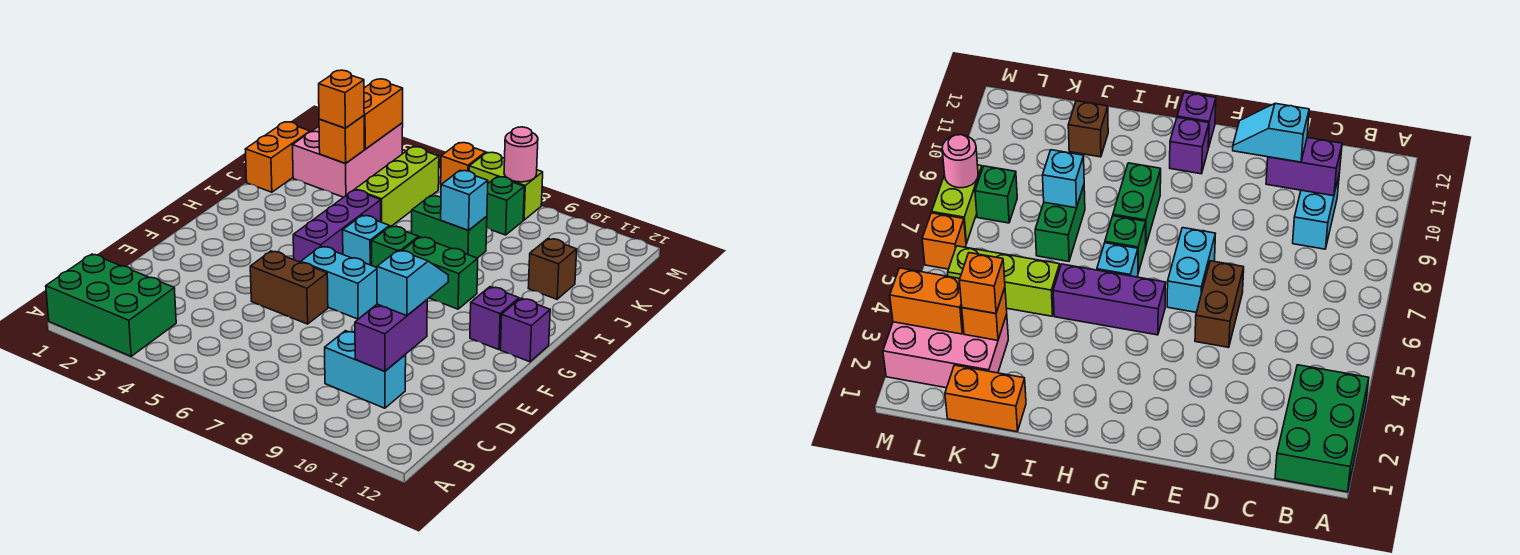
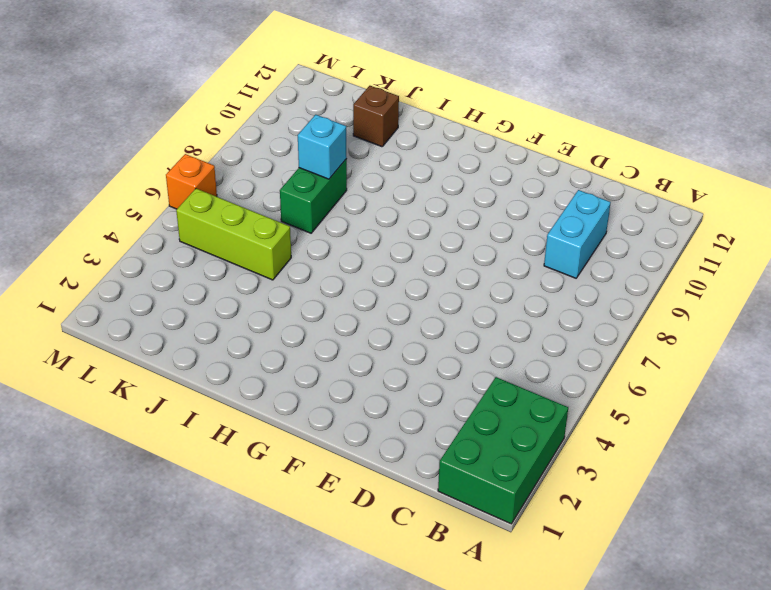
none -> brown brick E5:E6 level 1
none -> cyan brick F6:F7 level 1
none -> purple brick G5:I5 level 1

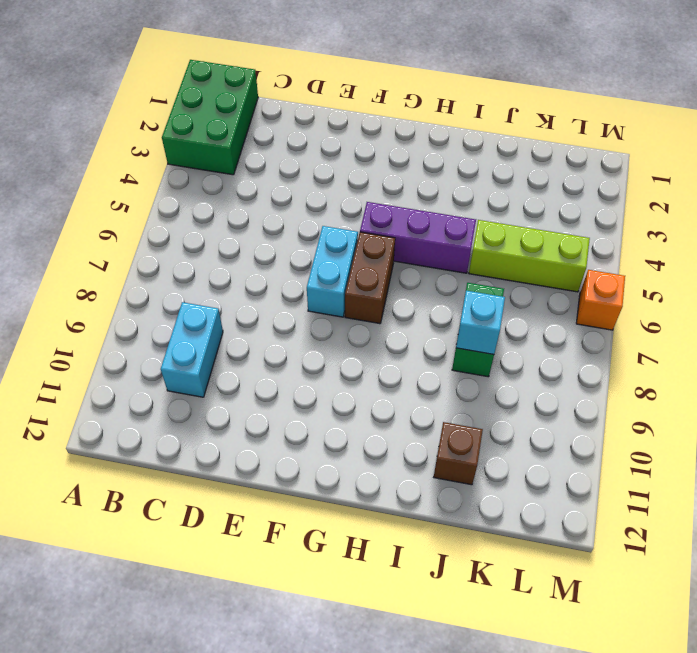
brown brick G6:G7 level 1 -> brown brick E5:E6 level 1
none -> purple brick G11 level 1
none -> purple brick G12 level 1
none -> cyan brick H6 level 1

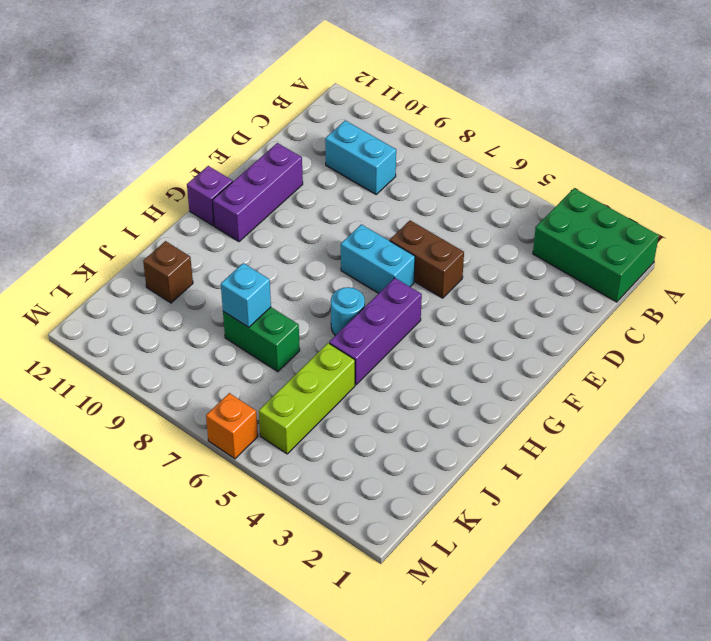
purple brick E11:G11 level 1 -> purple brick G11 level 1
cyan round brick H6 level 1 -> cyan brick H6 level 1
none -> green brick H7 level 1
none -> green brick H8:H9 level 1
none -> orange brick J1:K1 level 1

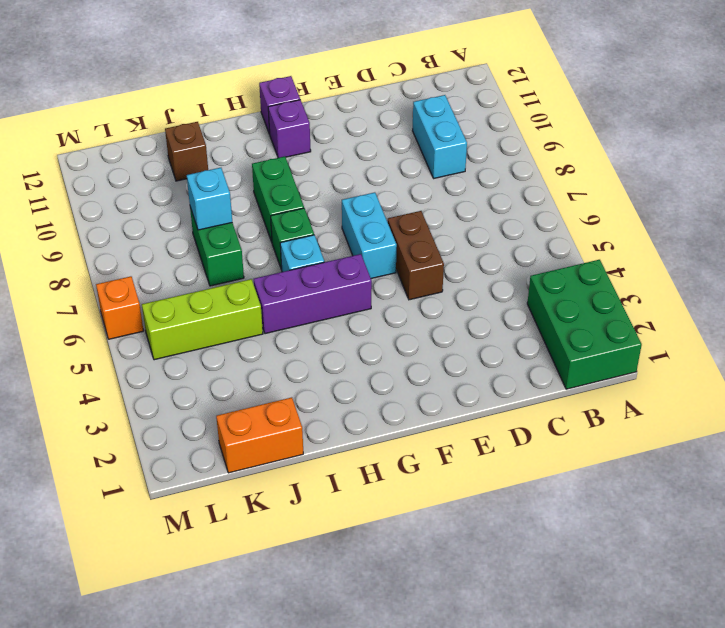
none -> pink brick K2:M3 level 1
none -> green brick L8 level 1
none -> lime brick M7:M8 level 1

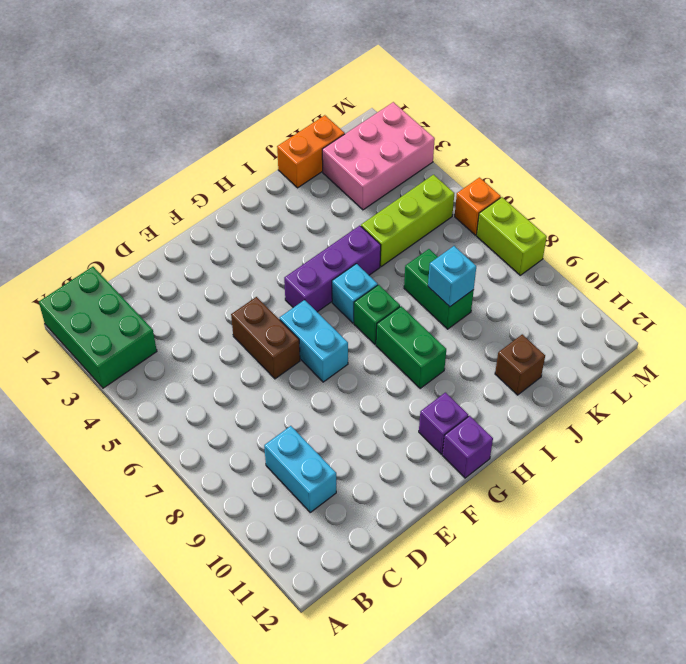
none -> green brick L8 level 1
none -> purple brick C10:D10 level 2
none -> orange brick K3 level 2

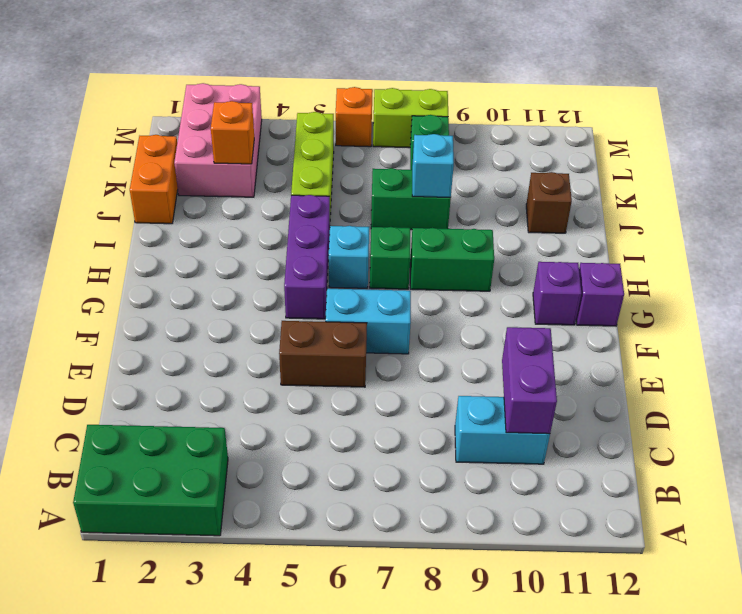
none -> orange brick L3:M3 level 2
none -> pink round brick M8 level 2
none -> cyan slope D10:E10 level 3 top D

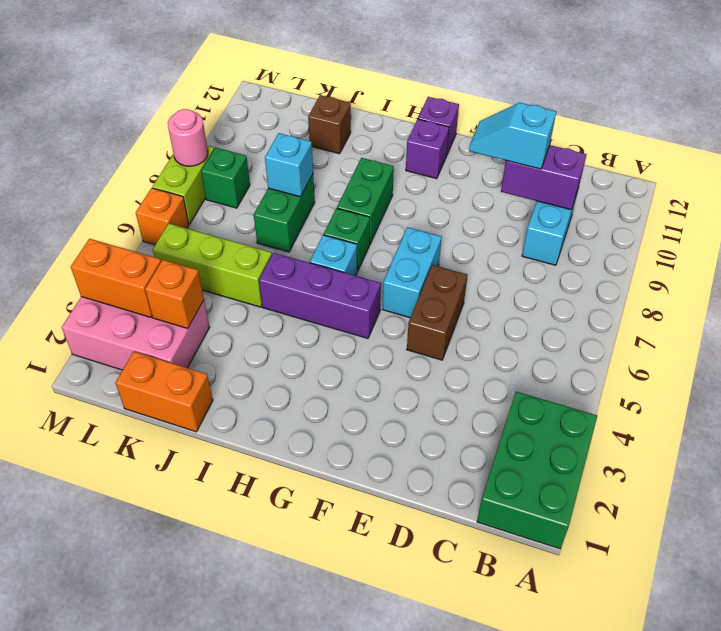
none -> orange brick K3 level 3

